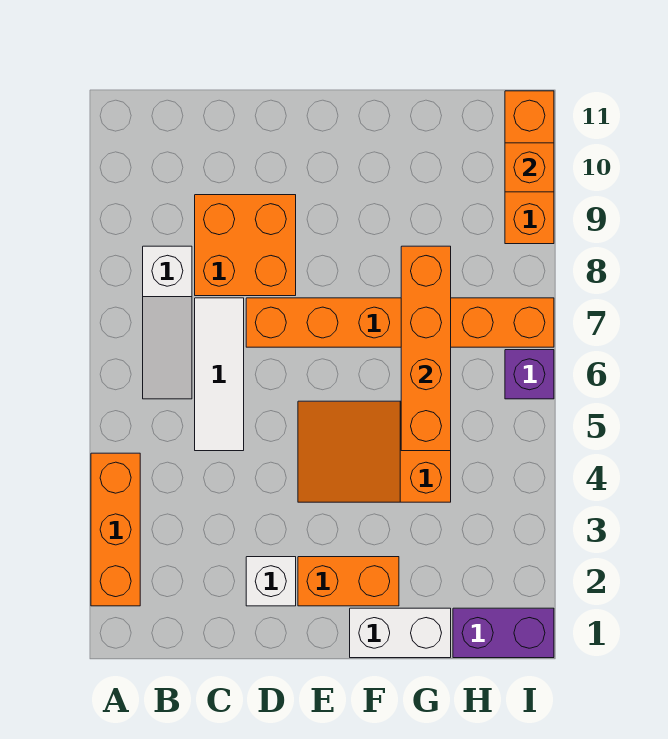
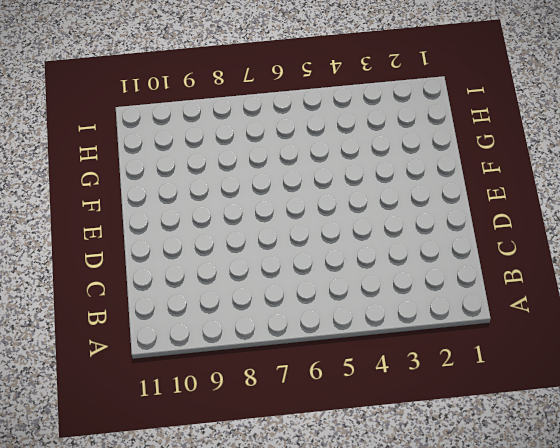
none -> orange brick A2:A4 level 1
none -> white slope B6:B8 level 1 top 8
none -> white tile C5:C7 level 1

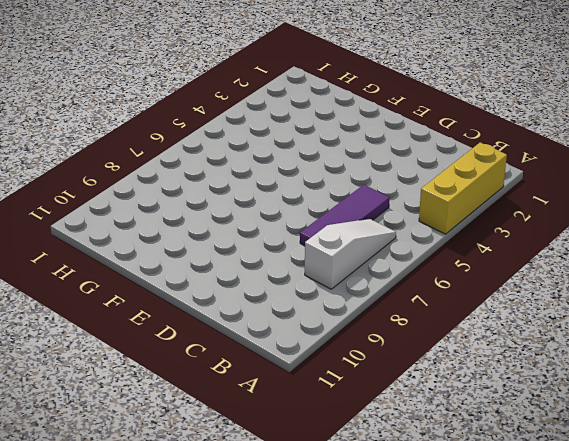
yellow brick A2:A4 level 1 -> orange brick A2:A4 level 1
purple tile C5:C7 level 1 -> white tile C5:C7 level 1
none -> orange brick C8:D9 level 1
none -> white brick D2 level 1
none -> orange brick D7:I7 level 1

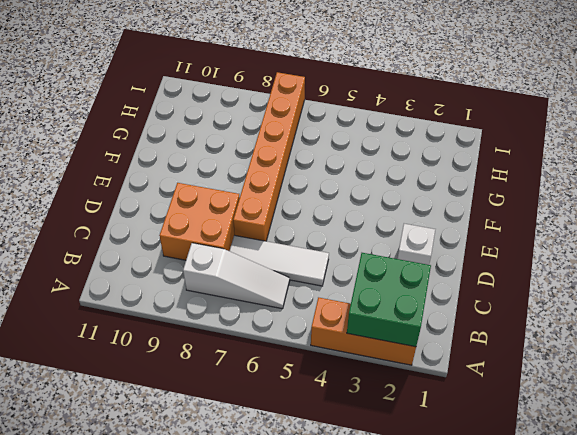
green brick A2:B3 level 2 -> none
none -> orange brick E2:F2 level 1
none -> orange slope E4:G5 level 1 top G
none -> white brick F1:G1 level 1

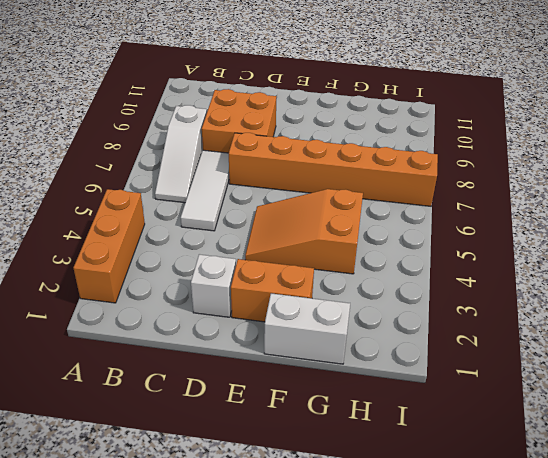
none -> purple brick H1:I1 level 1
none -> purple brick I6 level 1
none -> orange brick I9:I11 level 1

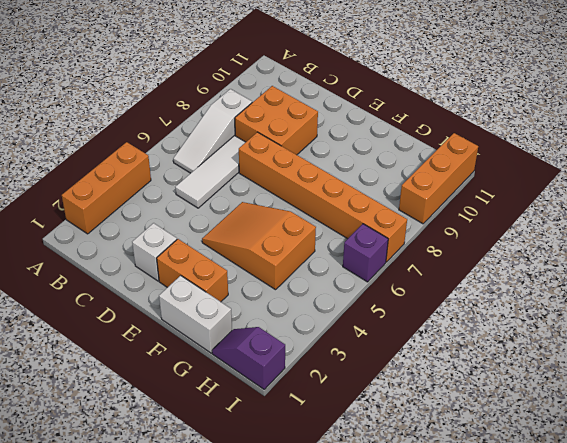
purple slope H1:I1 level 1 top I -> purple brick H1:I1 level 1
none -> orange brick G5:G8 level 2
none -> orange brick I10 level 2

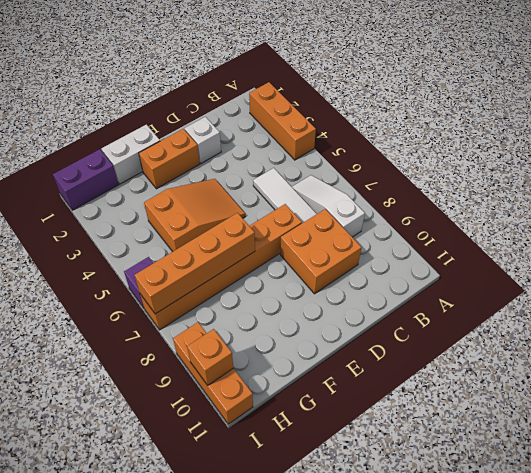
orange brick F7:I7 level 2 -> orange brick G5:G8 level 2

